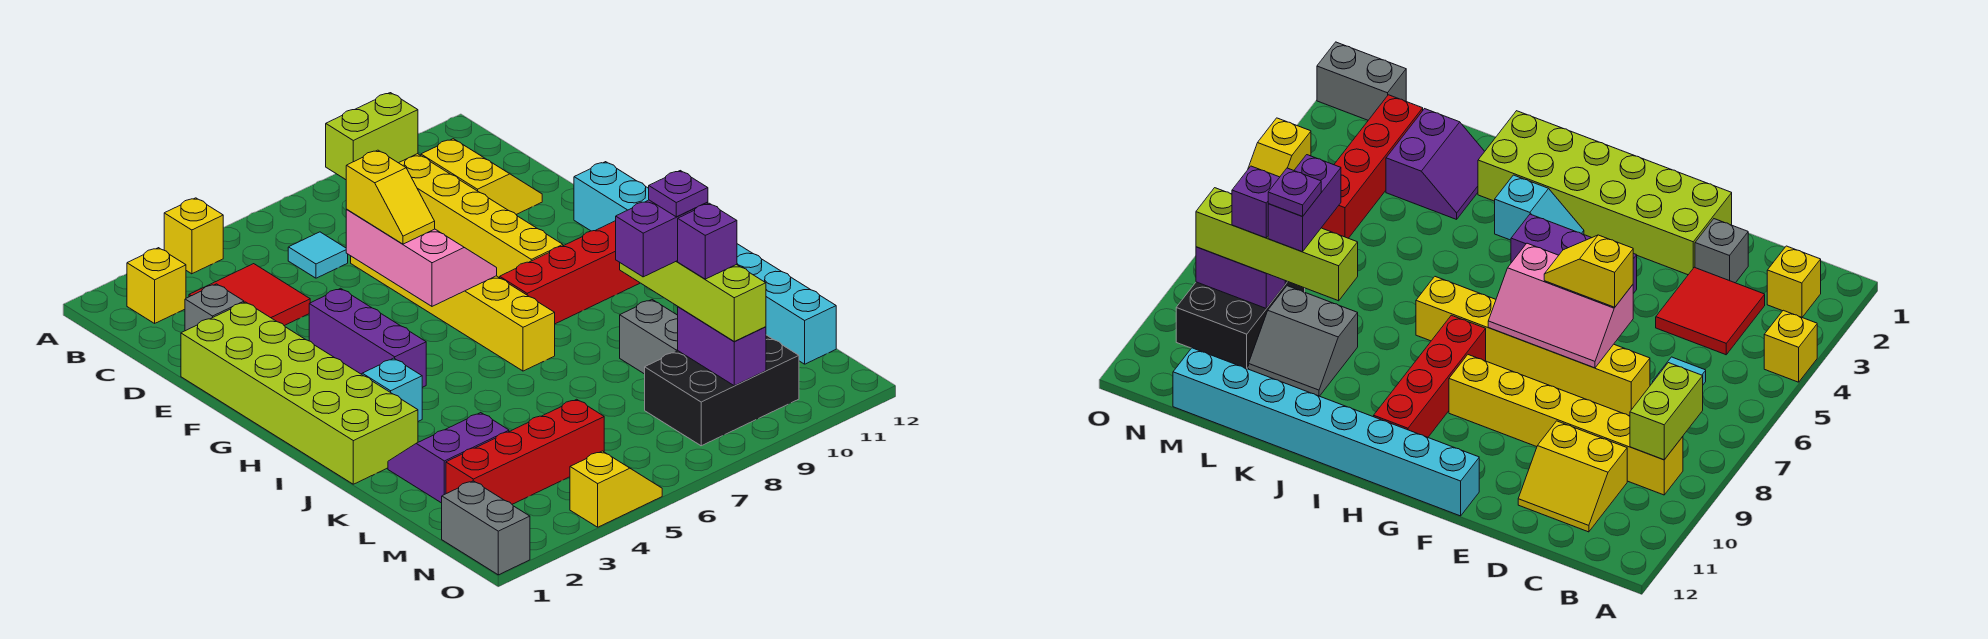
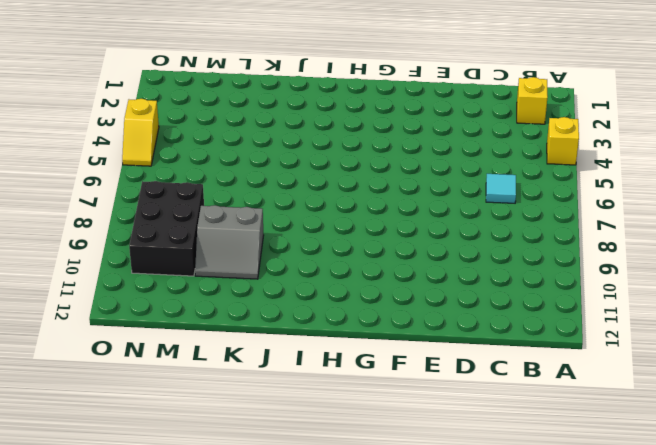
none -> yellow brick B9:G9 level 1
none -> red tile C3:D4 level 1
none -> yellow slope C10:D11 level 1 top 10

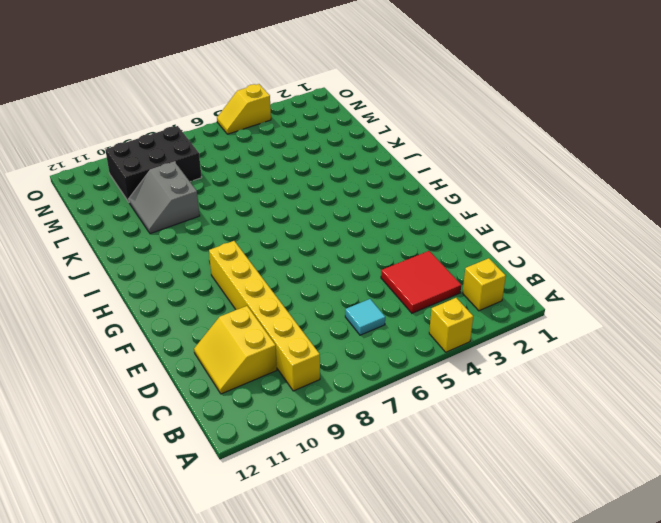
none -> grey brick D2 level 1
none -> yellow brick D7:I7 level 1
none -> lime brick E1:J2 level 1

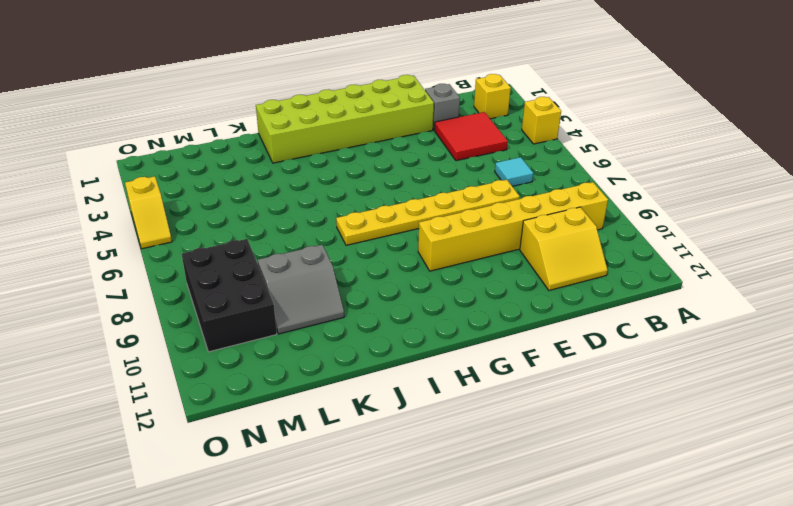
yellow plate D7:I7 level 1 -> yellow brick D7:I7 level 1
none -> purple brick F4:H4 level 1
none -> cyan brick F12:M12 level 1
none -> cyan slope H3:I3 level 1 top I

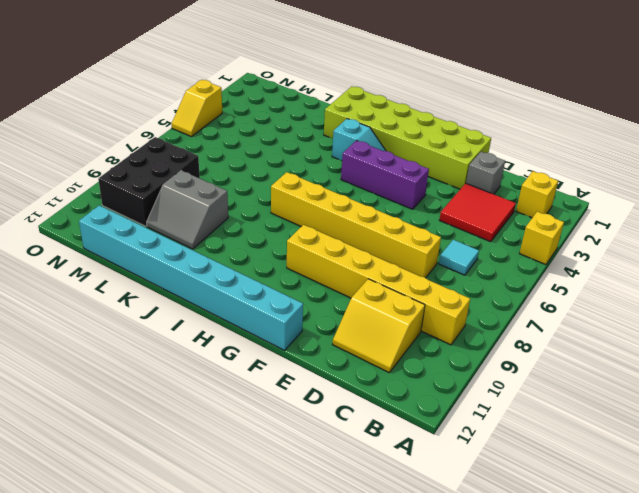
none -> red brick H8:H11 level 1
none -> purple slope K2:L3 level 1 top L
none -> red brick M2:M5 level 1

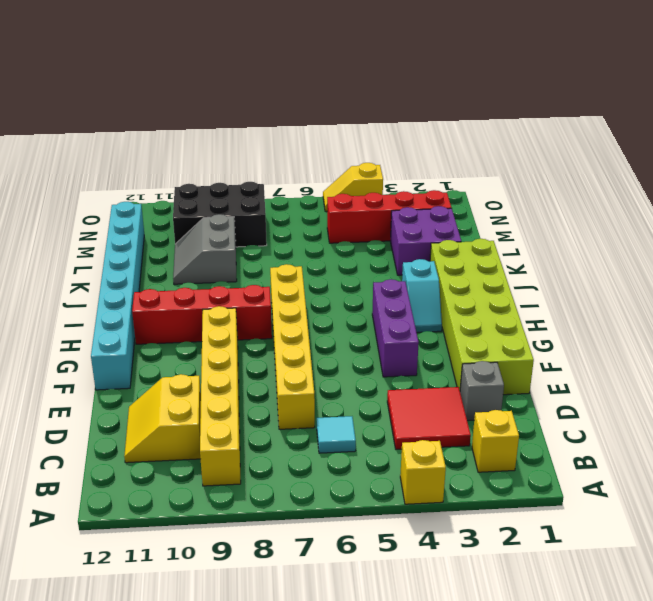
purple brick K2:L3 level 1 -> purple slope K2:L3 level 1 top L
none -> grey brick N1:O1 level 1
none -> lime brick B8:B9 level 2
none -> pink slope E6:G7 level 2 top 6

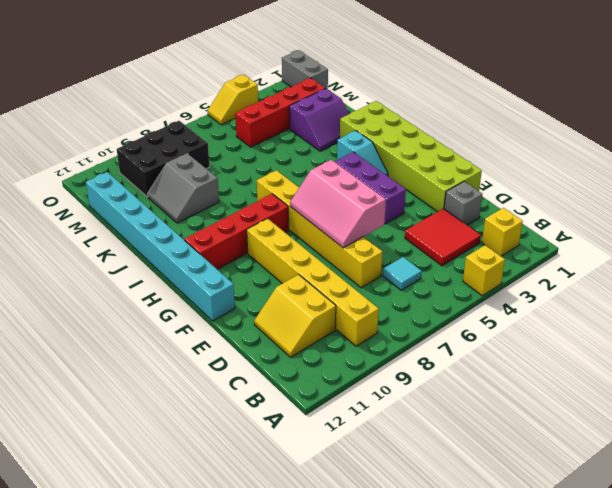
none -> lime brick B8:B9 level 2
none -> purple brick M9:N9 level 2
none -> yellow slope E6:F6 level 3 top E

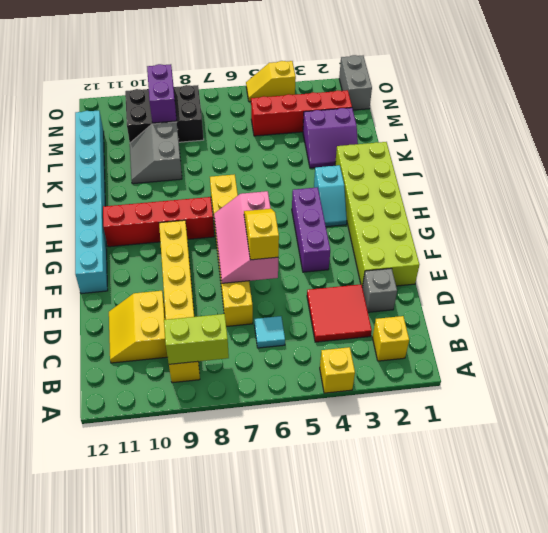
none -> lime brick K9:N9 level 3
none -> purple brick L8:L9 level 4
none -> purple brick M9 level 4

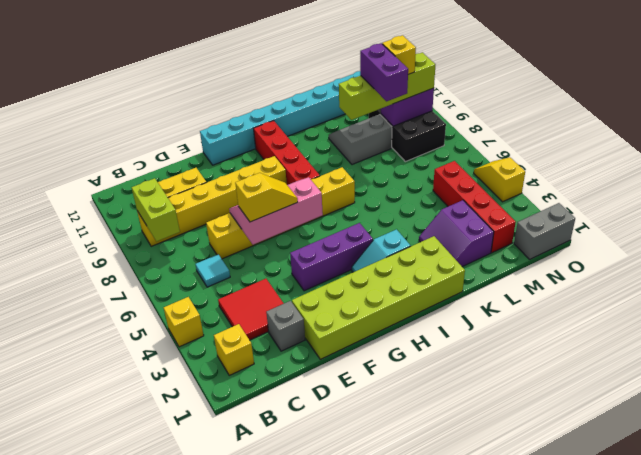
yellow brick M9 level 4 -> purple brick M9 level 4
none -> purple plate L9 level 5

